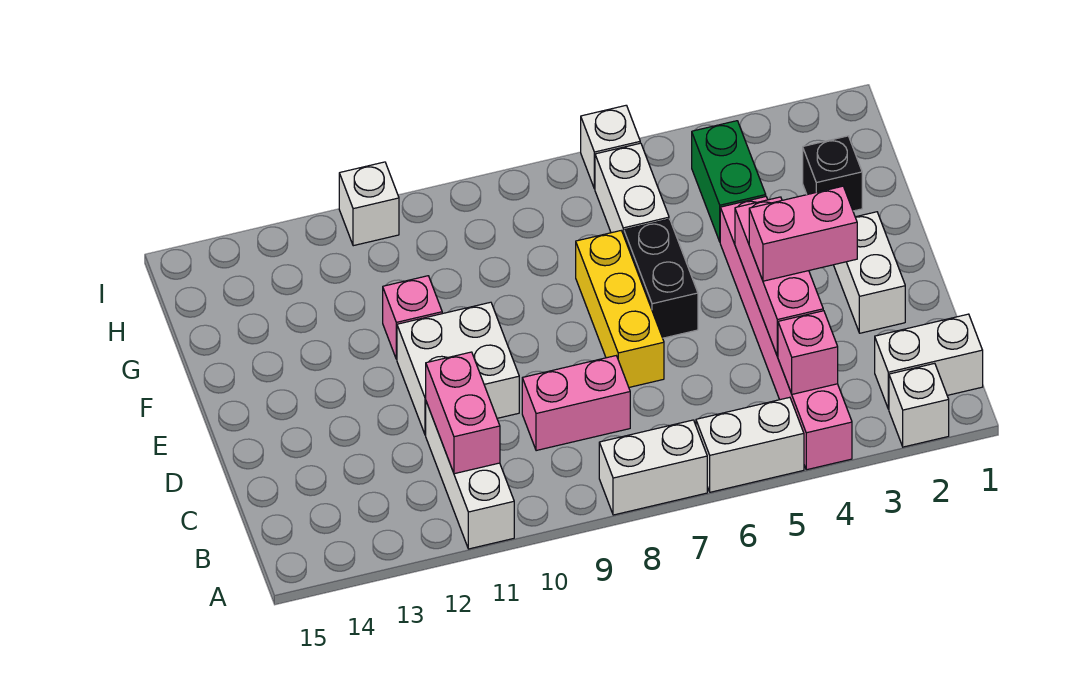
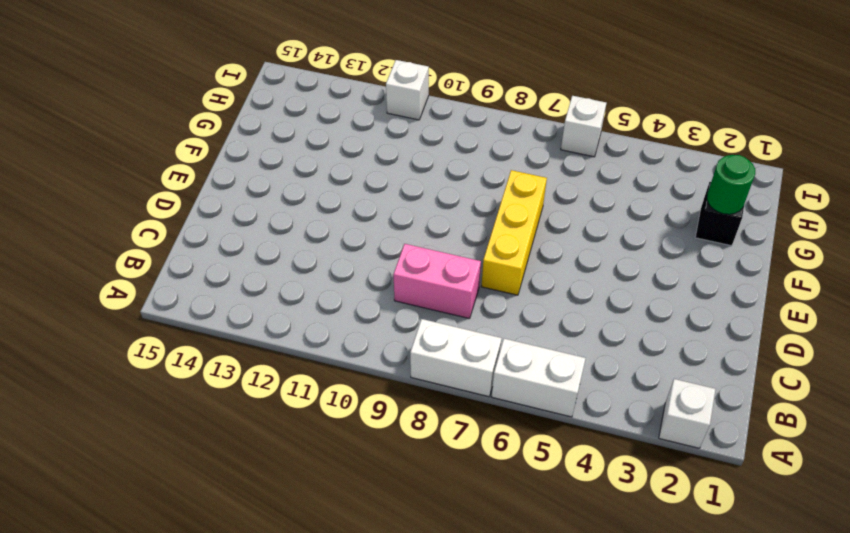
green round brick G2 level 2 -> none
none -> pink brick A4:F4 level 1
none -> white brick A11:C11 level 1
none -> white brick B1:B2 level 1

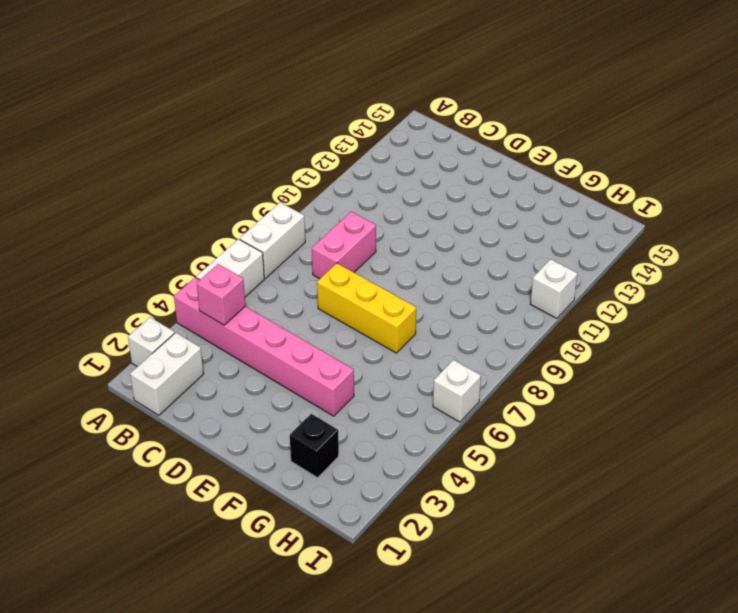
none -> white brick A11:C11 level 1
none -> white brick D2:E2 level 1
none -> white brick D10:E11 level 1

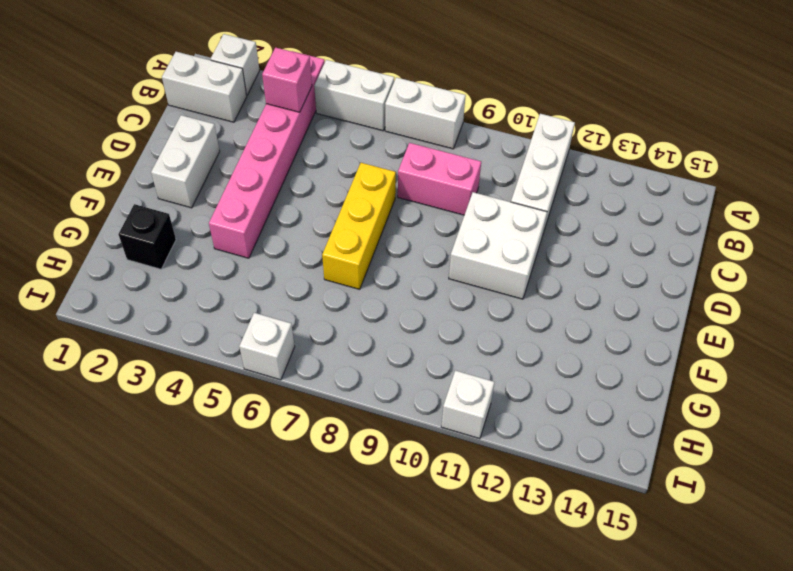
none -> black brick E6:F6 level 1
none -> pink brick F11 level 1
none -> green brick G4:H4 level 1

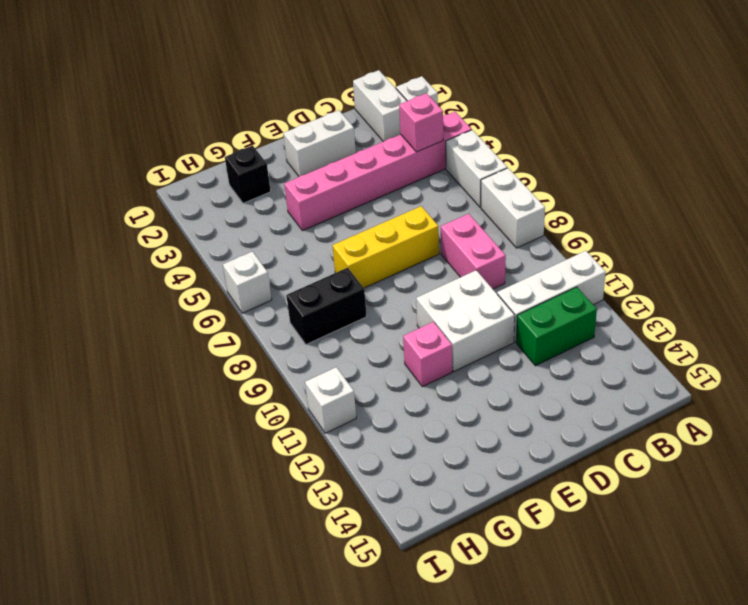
green brick B12:C12 level 1 -> green brick G4:H4 level 1
black brick G8:H8 level 1 -> black brick E6:F6 level 1
none -> white brick G6:H6 level 1
none -> pink brick B11:C11 level 2
none -> pink brick C4:E4 level 2

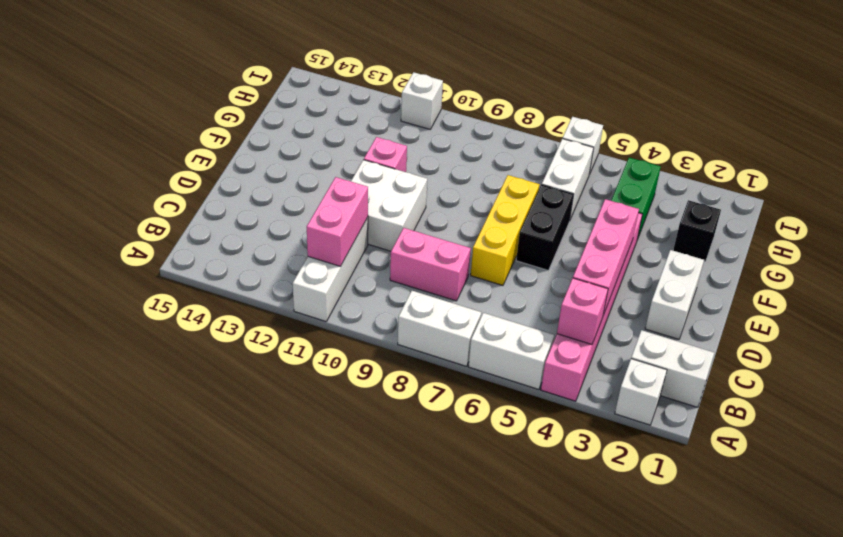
none -> pink brick D3:D4 level 3

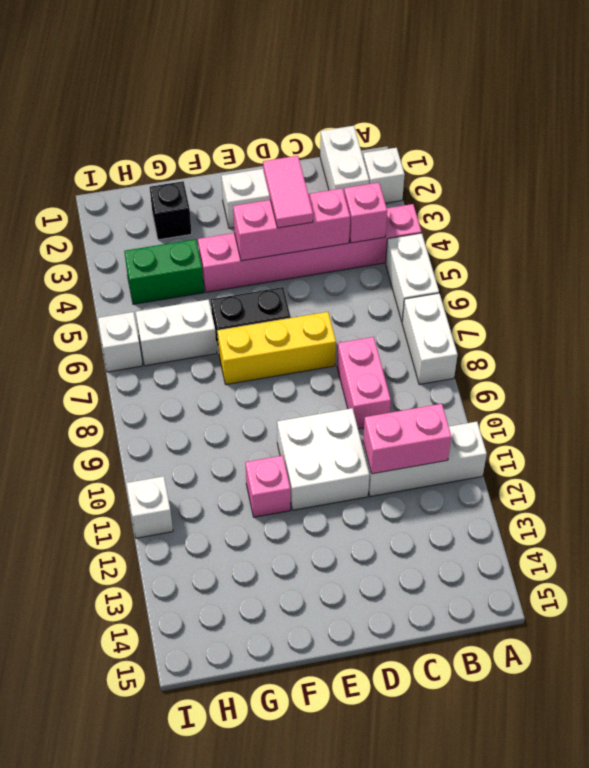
pink tile D3:D4 level 3 -> pink brick D3:D4 level 3

